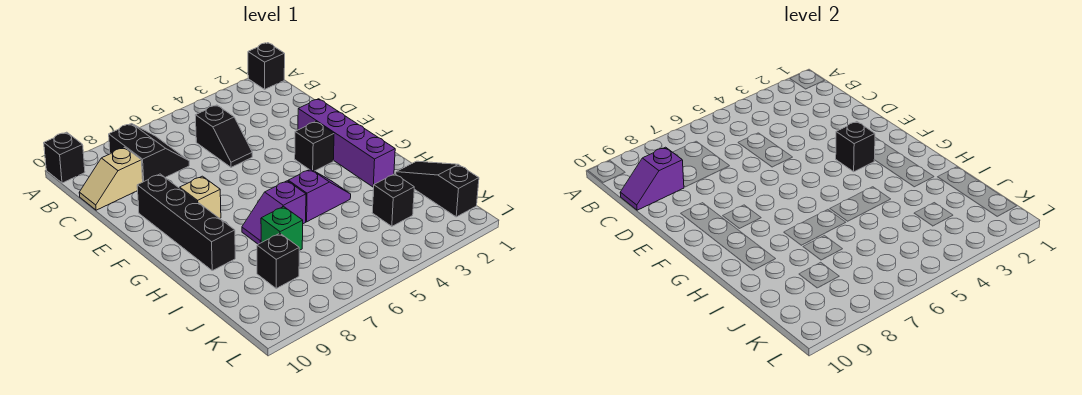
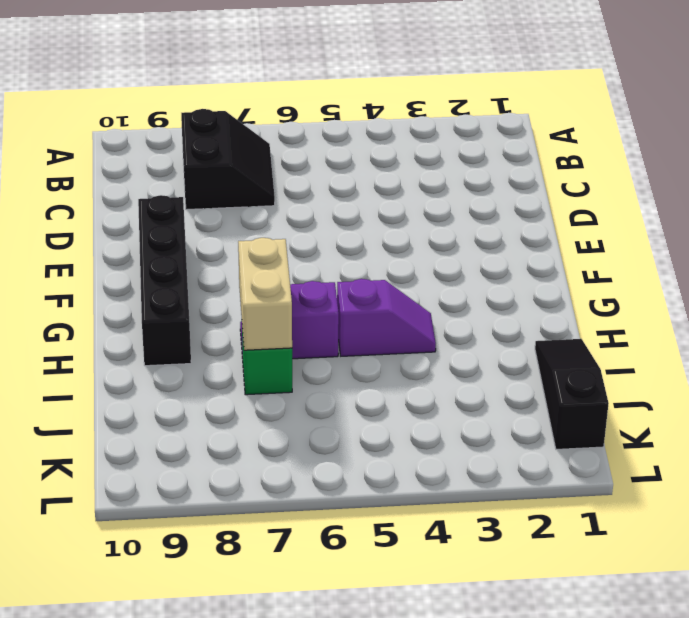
tan brick H7:I7 level 2 -> none
none -> black brick A1 level 1
none -> black brick A10 level 1
none -> black slope C5:D5 level 1 top C

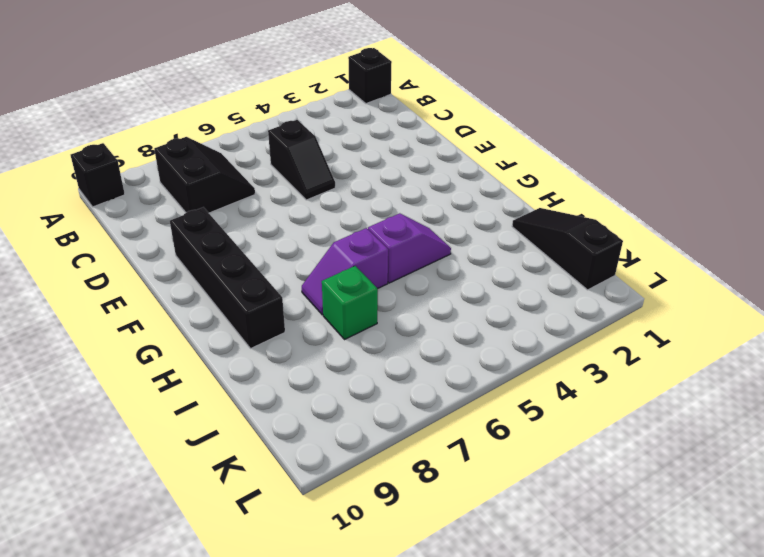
none -> tan slope C9:C10 level 1 top 9
none -> purple brick E2:H2 level 1
none -> black brick F3 level 1

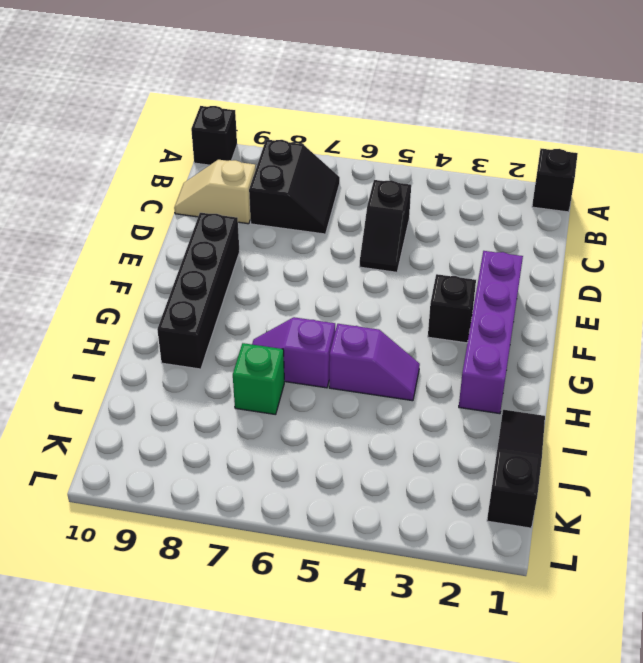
none -> tan brick F8 level 1
none -> black brick J3 level 1
none -> black brick J8 level 1

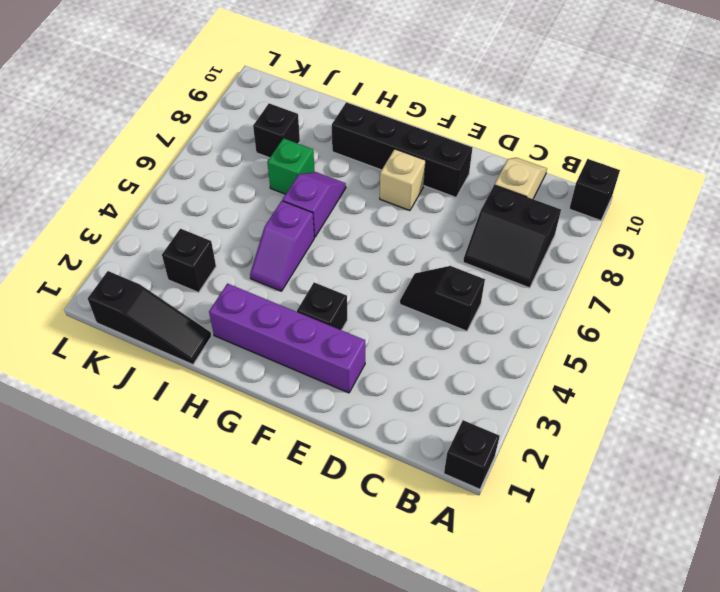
none -> purple slope C9:C10 level 2 top 9
none -> black brick F3 level 2

